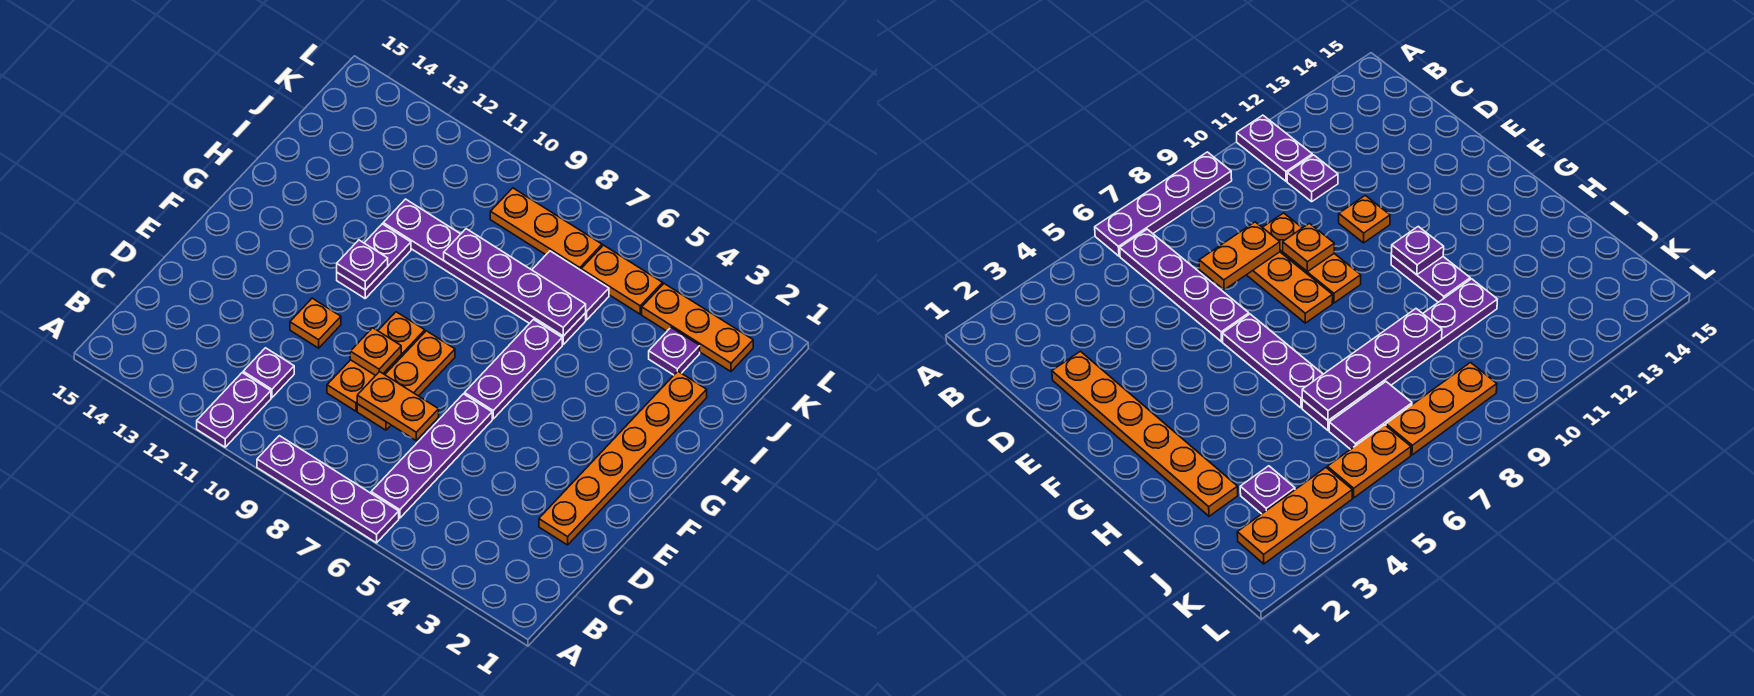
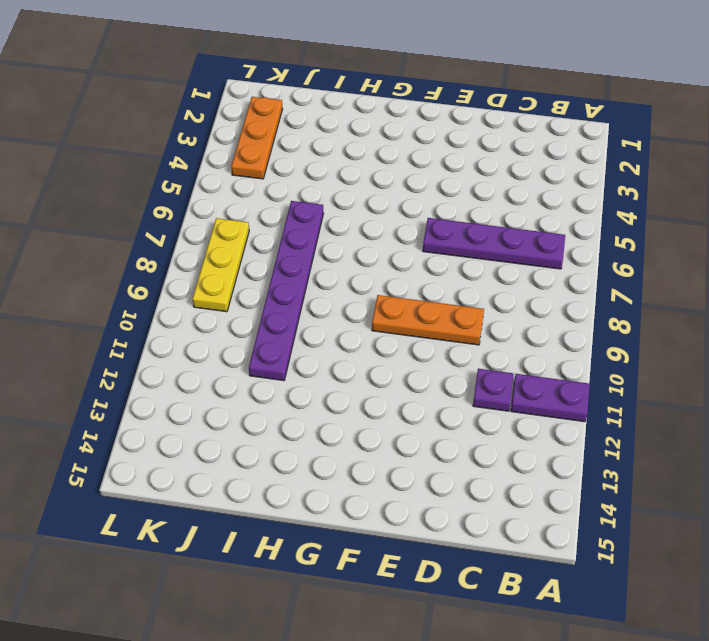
yellow plate K7:K9 level 1 -> orange plate K7:K9 level 1
none -> purple plate A6:A9 level 1
none -> orange plate D2:I2 level 1
none -> orange plate D8:F8 level 1

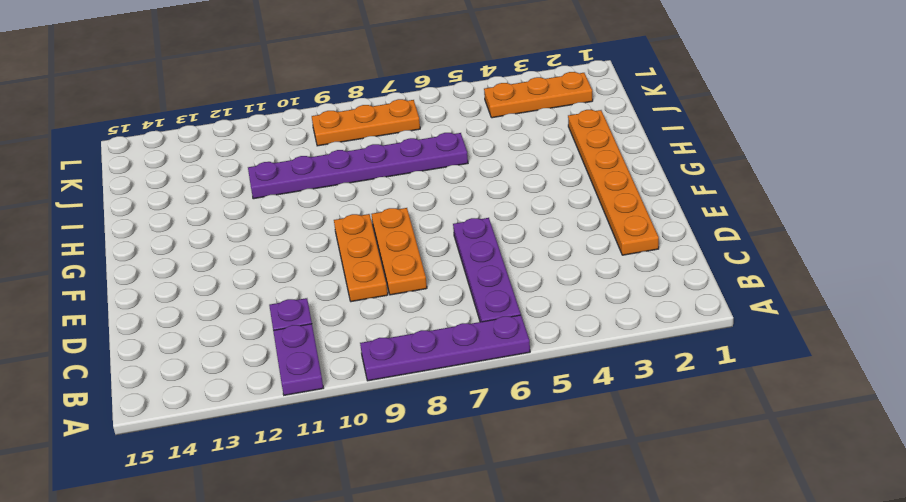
none -> orange plate E11 level 1
none -> purple plate F6:H6 level 1
none -> purple plate G11:H11 level 1

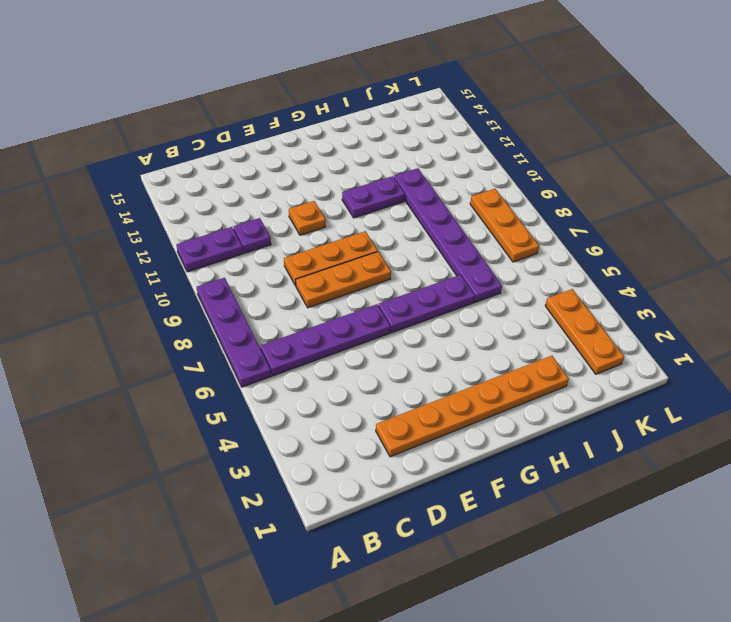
none -> purple plate J3 level 1
none -> purple tile J6:J7 level 1
none -> orange plate K5:K6 level 1

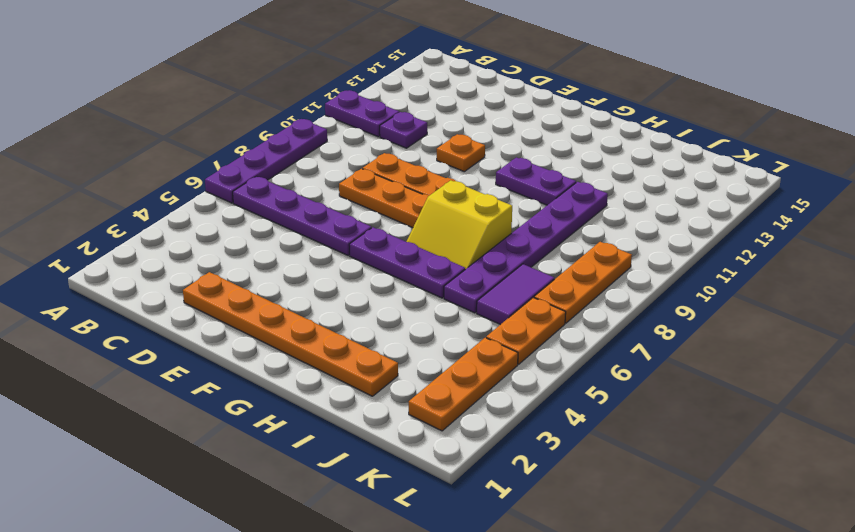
yellow slope G7:H8 level 1 top 8 -> none
none -> purple plate J3 level 1
none -> orange plate D7:D8 level 2
none -> orange plate E9 level 2

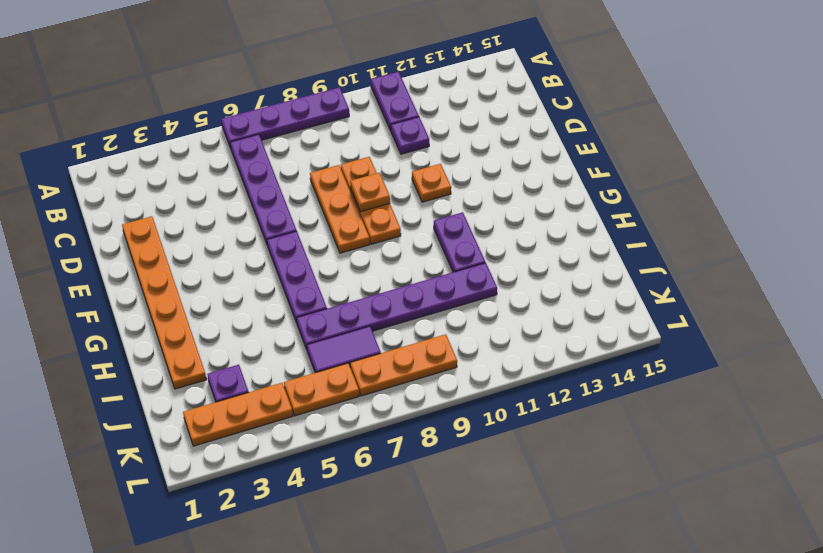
none -> orange plate D7:D8 level 2
none -> purple plate G11 level 2
none -> purple plate I6:I9 level 2

